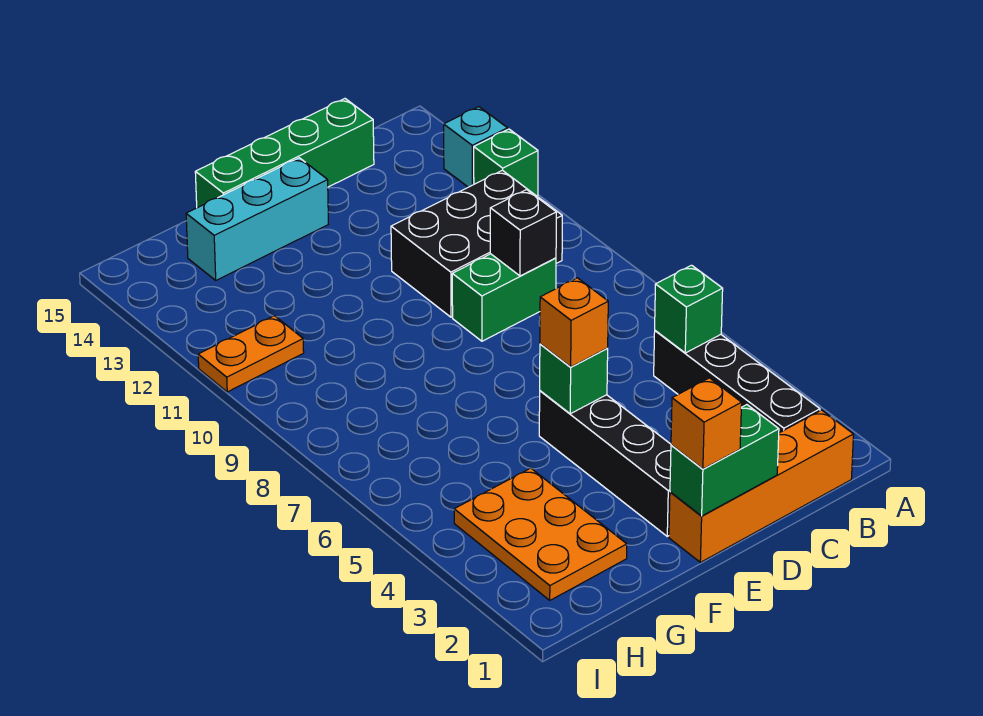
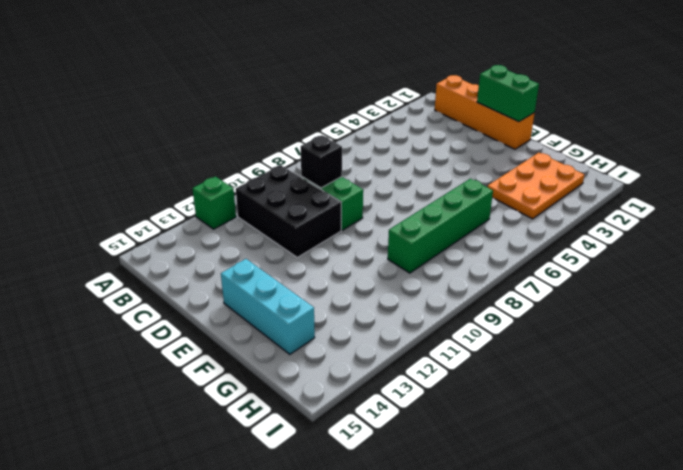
green brick G6:G9 level 1 -> green brick C15:F15 level 1
none -> cyan brick A13 level 1
none -> black brick B2:B5 level 1
none -> black brick E2:E5 level 1

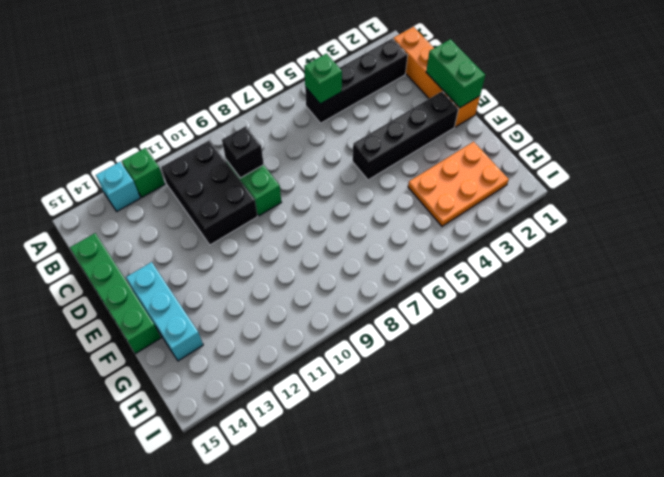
none -> orange plate H11:I11 level 1
none -> green brick E5 level 2
none -> orange brick E1 level 3

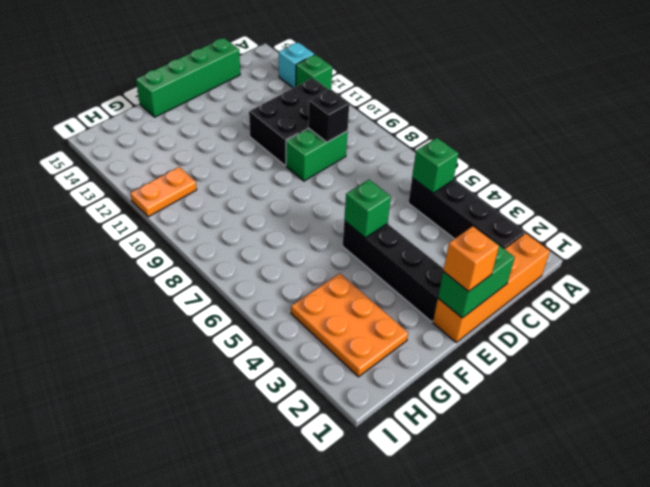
none -> cyan brick E14:G14 level 1
none -> orange brick E5 level 3

